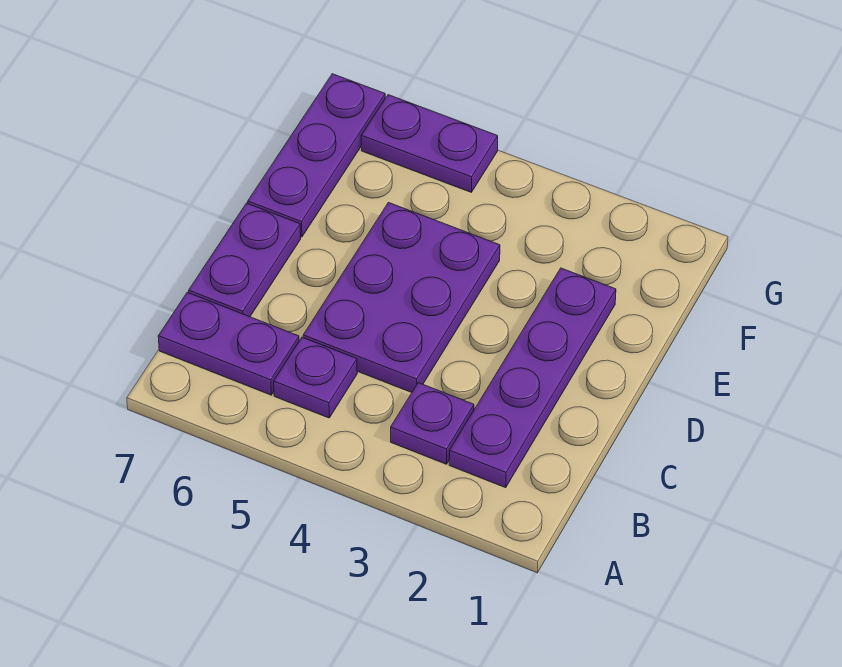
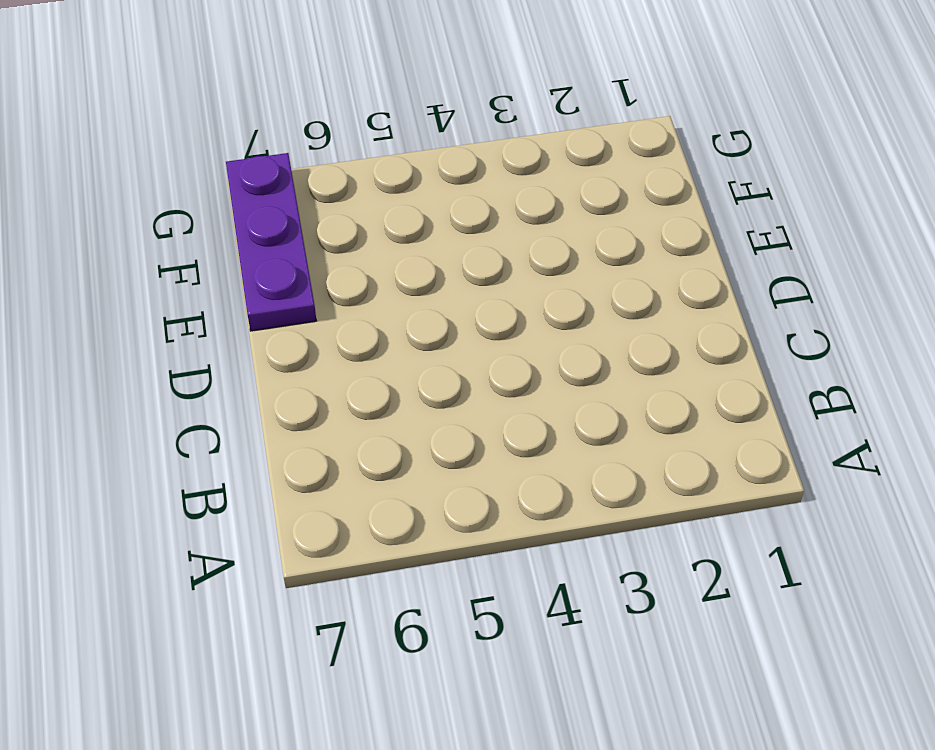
none -> purple plate B2:E2 level 1
none -> purple plate B3 level 1

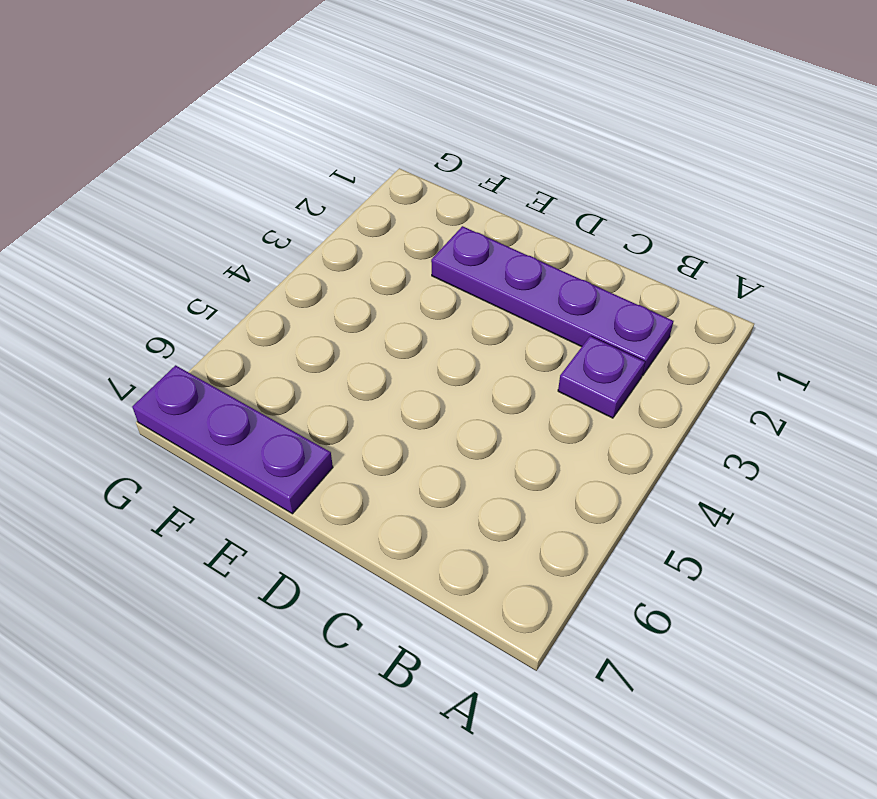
none -> purple plate B5 level 1
none -> purple plate B6:B7 level 1

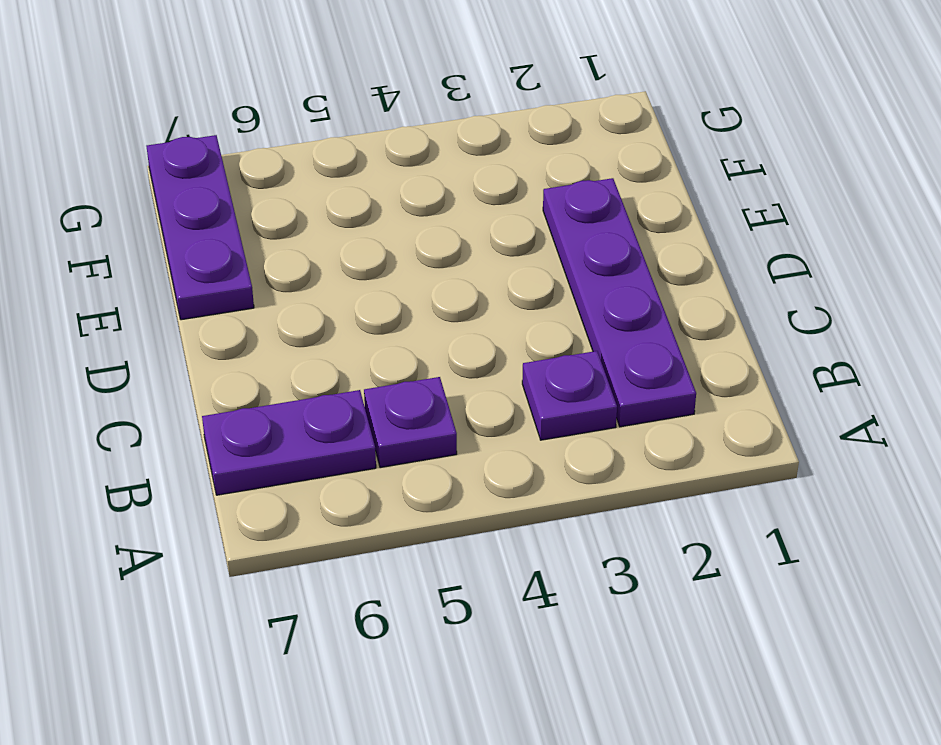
none -> purple plate C4:E5 level 1
none -> purple plate C7:D7 level 1

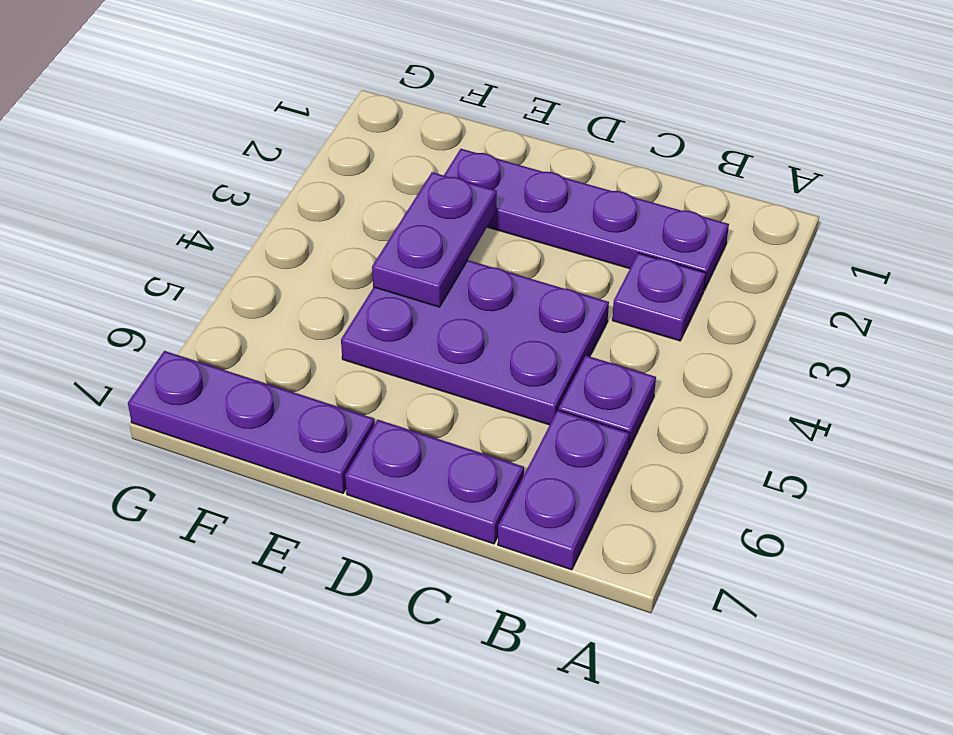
purple plate E3:E4 level 2 -> purple plate G5:G6 level 1

